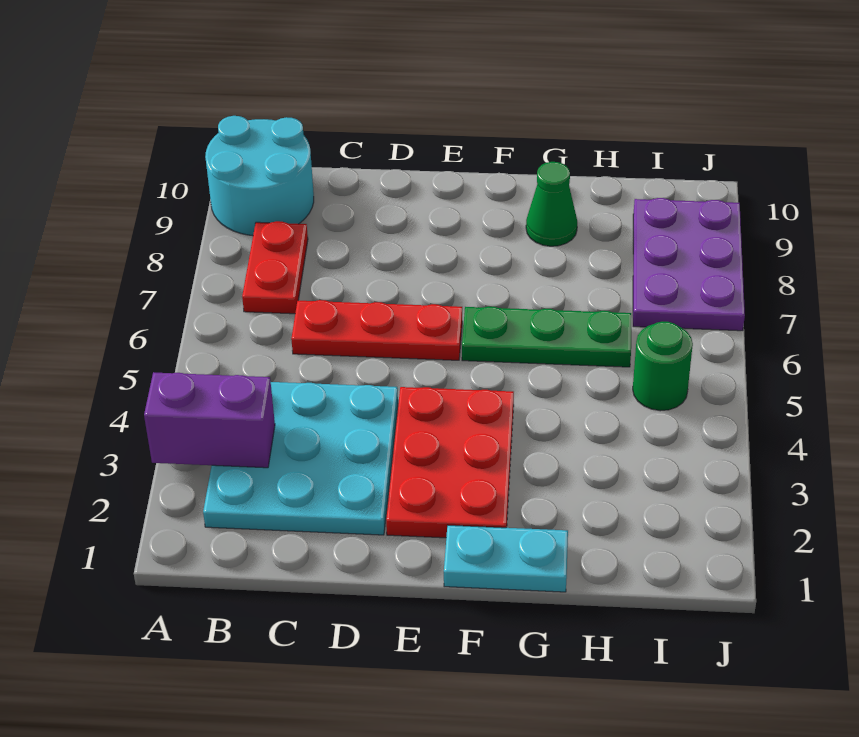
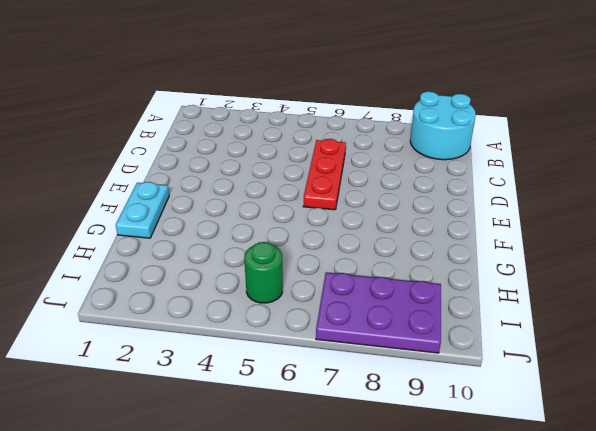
none -> cyan plate B2:D4 level 1
none -> red plate B7:B8 level 1

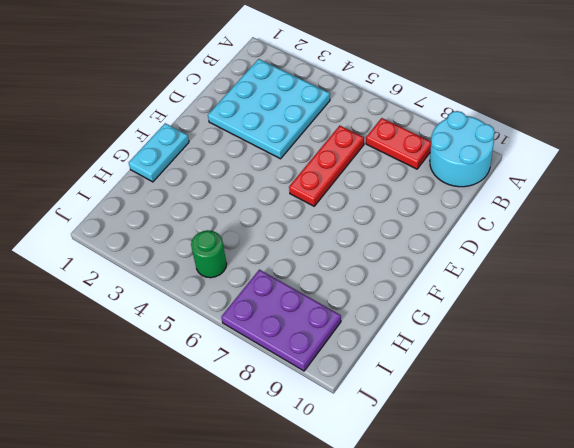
none -> red plate E2:F4 level 1
none -> green plate F6:H6 level 1

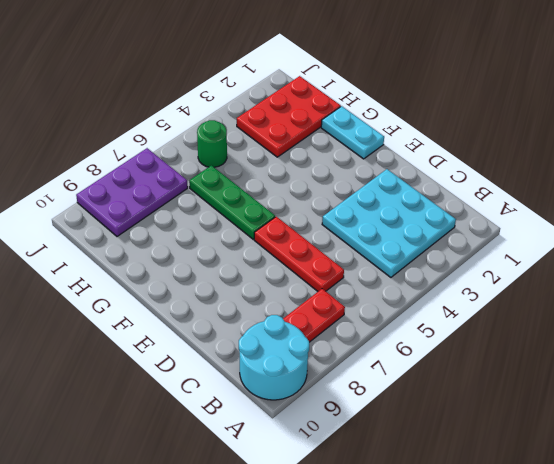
red plate H1:I3 level 1 -> red plate E2:F4 level 1
none -> green cone G9 level 1
none -> purple brick A3:B3 level 2

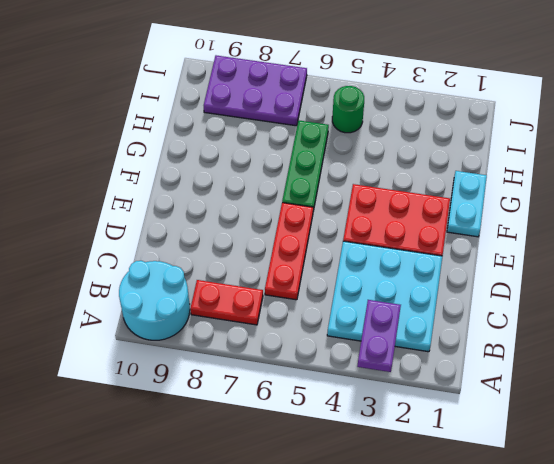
purple plate A3:B3 level 2 -> purple brick A3:B3 level 2
none -> green cone G9 level 1

